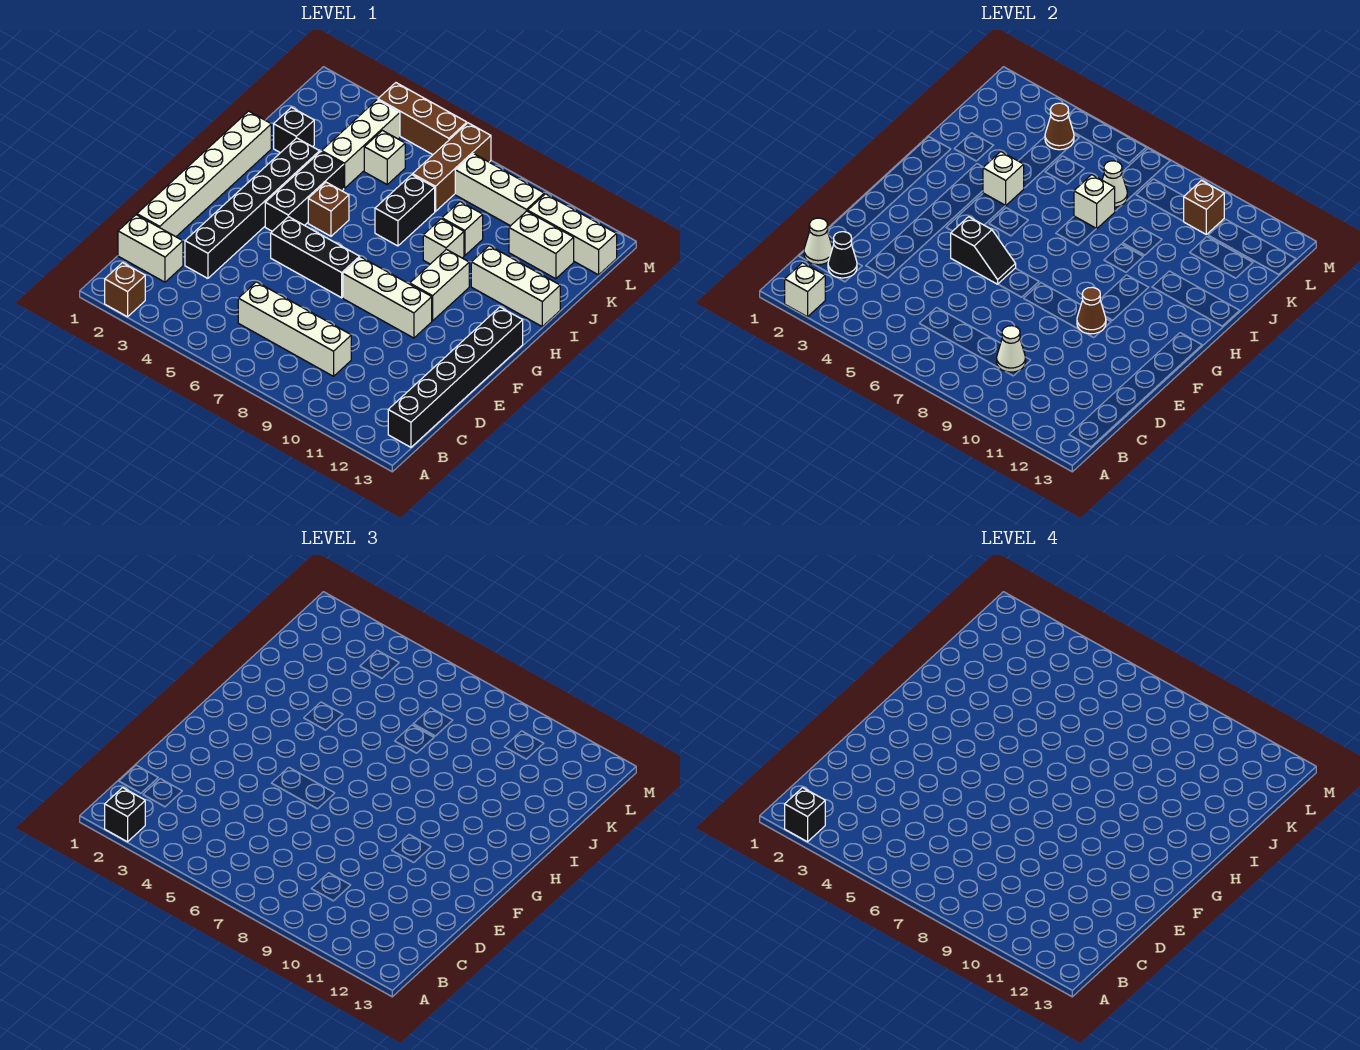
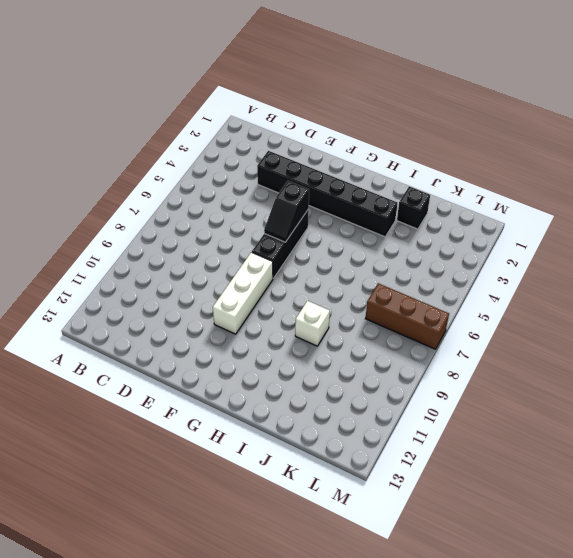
none -> brown brick A2 level 1
none -> black brick B13:G13 level 1
none -> white brick C1:C2 level 1
none -> white brick C6:C9 level 1

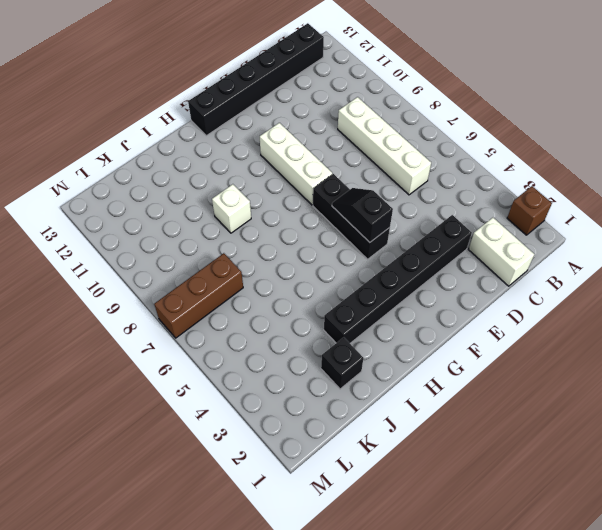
none -> white brick D1:I1 level 1
none -> black brick G4:I4 level 1
none -> white brick G10:H10 level 1
none -> brown brick H5 level 1

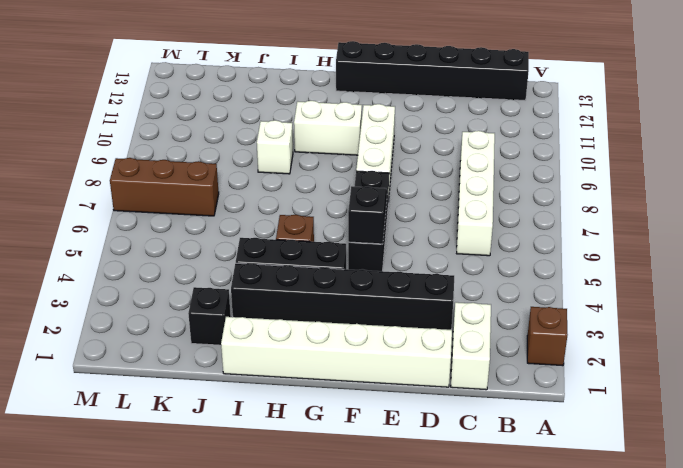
none -> black brick I7:J7 level 1
none -> white brick I11:I13 level 1
none -> white brick J4:L4 level 1
none -> white brick J9 level 1

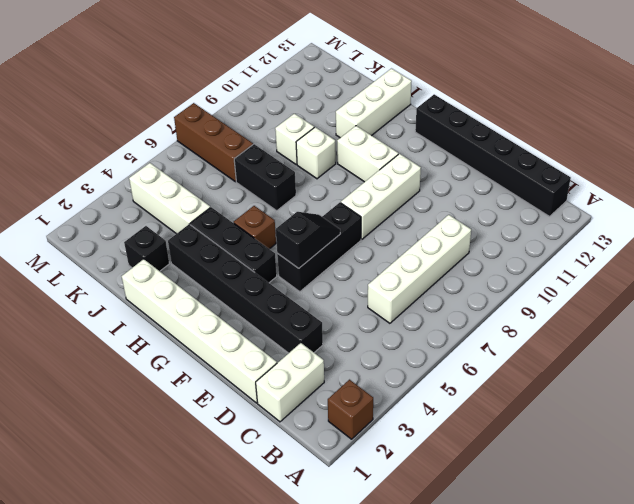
none -> white brick K5 level 1
none -> white brick K11:K12 level 1
none -> white brick L8:L10 level 1
none -> white brick L11:L13 level 1

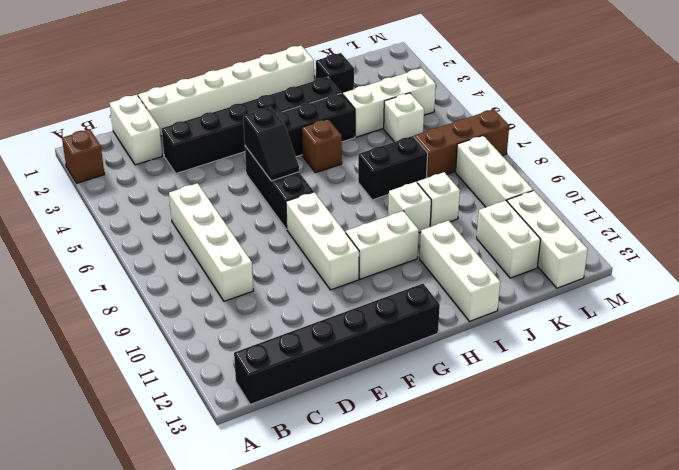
none -> brown brick M4:M6 level 1
none -> white brick A2 level 2
none -> white cone C1 level 2
none -> black cone C2 level 2

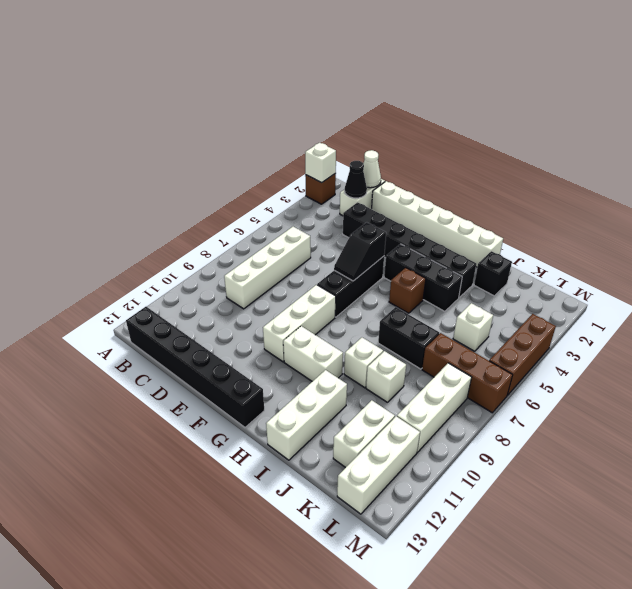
none -> white brick J4:L4 level 1
none -> white cone C9 level 2
none -> brown cone F10 level 2
none -> white brick I4 level 2

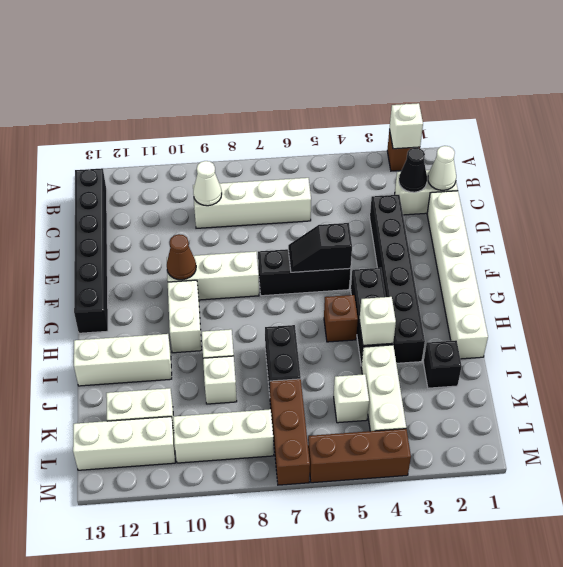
none -> white brick J7 level 2
none -> white cone K7 level 2
none -> brown cone L4 level 2
none -> brown brick L10 level 2

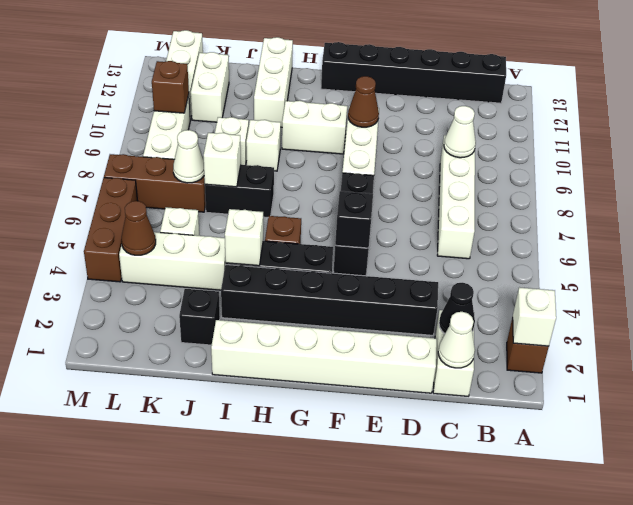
none -> black brick A2 level 3
none -> black brick A2 level 4

